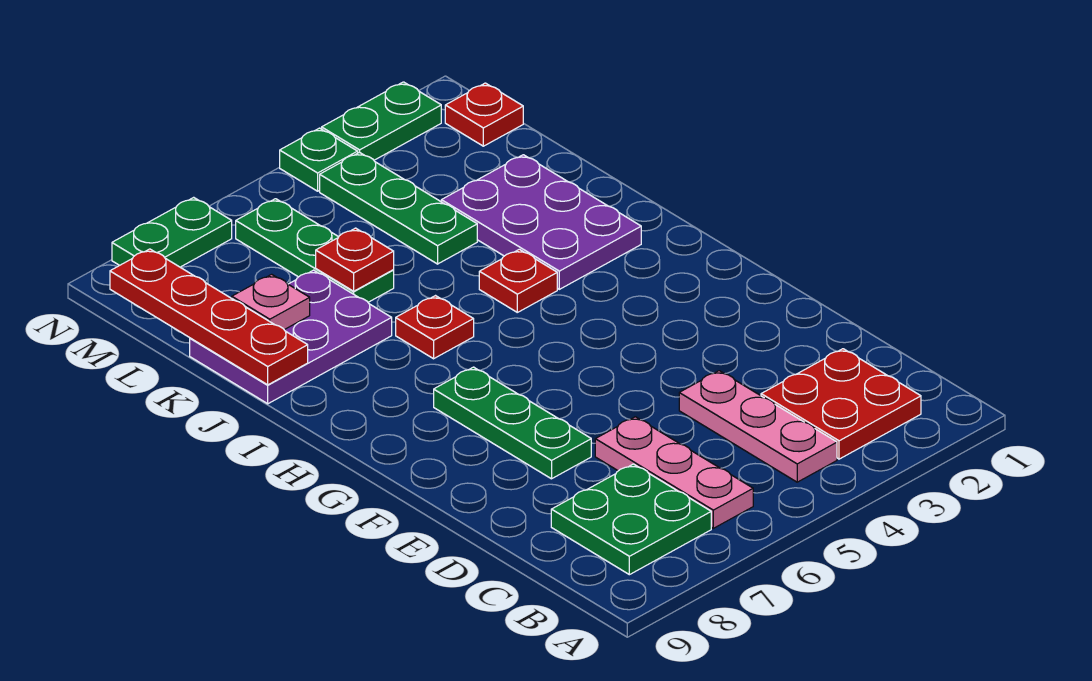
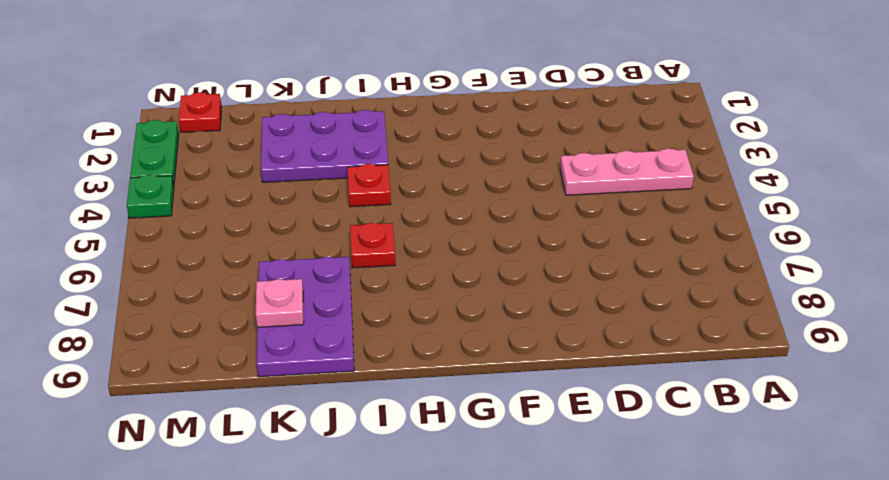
none -> red plate B2:C3 level 1
none -> pink plate B6:D6 level 1
none -> green plate B7:C8 level 1

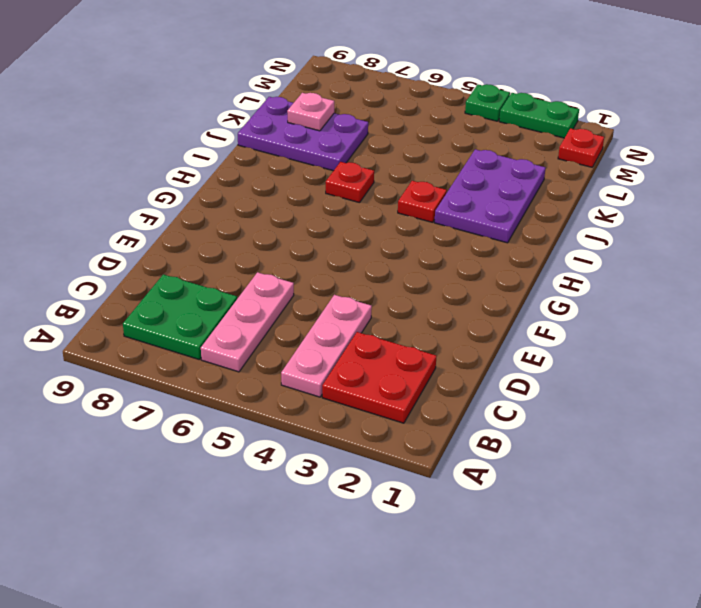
none -> green plate E7:G7 level 1
none -> green plate K4:M4 level 1
none -> green plate K6:M6 level 1

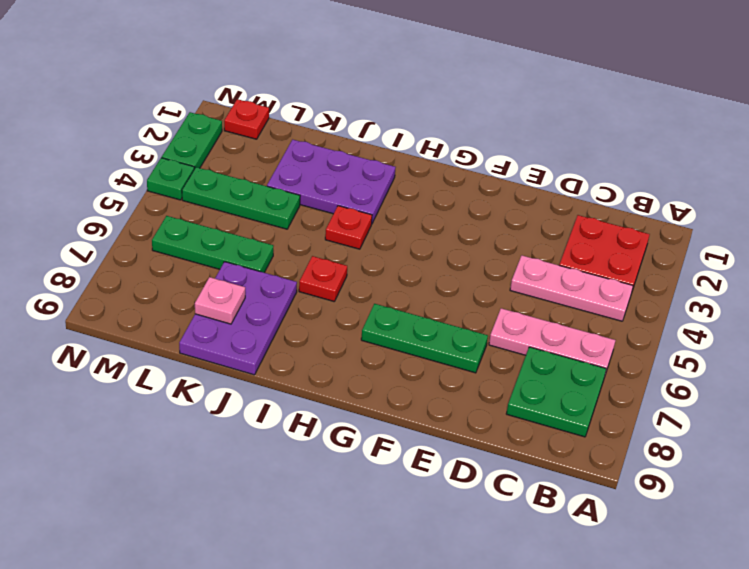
none -> green plate N7:N8 level 1
none -> red plate J9:M9 level 2
none -> red plate K6 level 2

